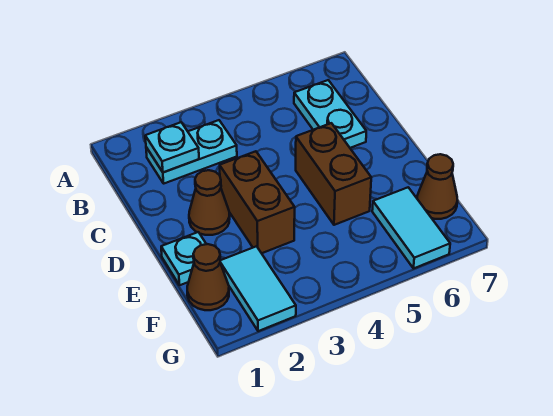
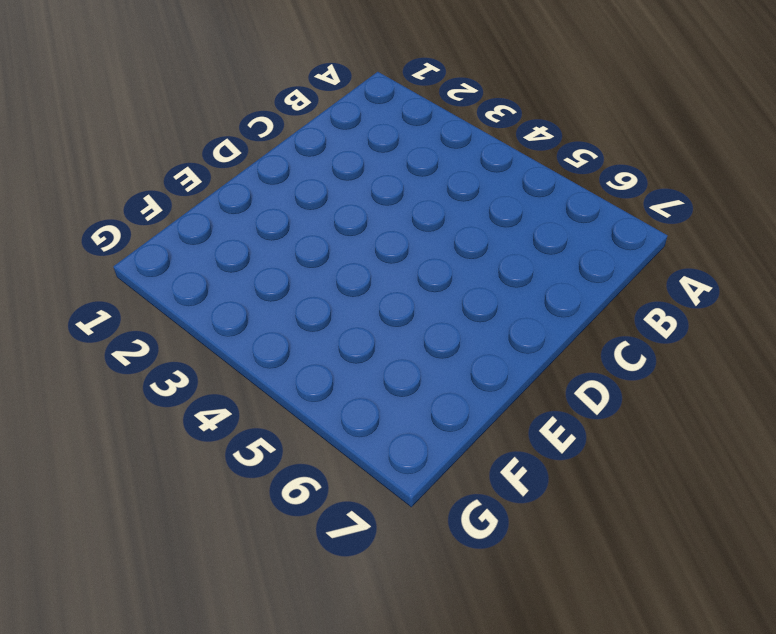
none -> cyan plate B2:B3 level 1
none -> cyan plate B6:C6 level 1

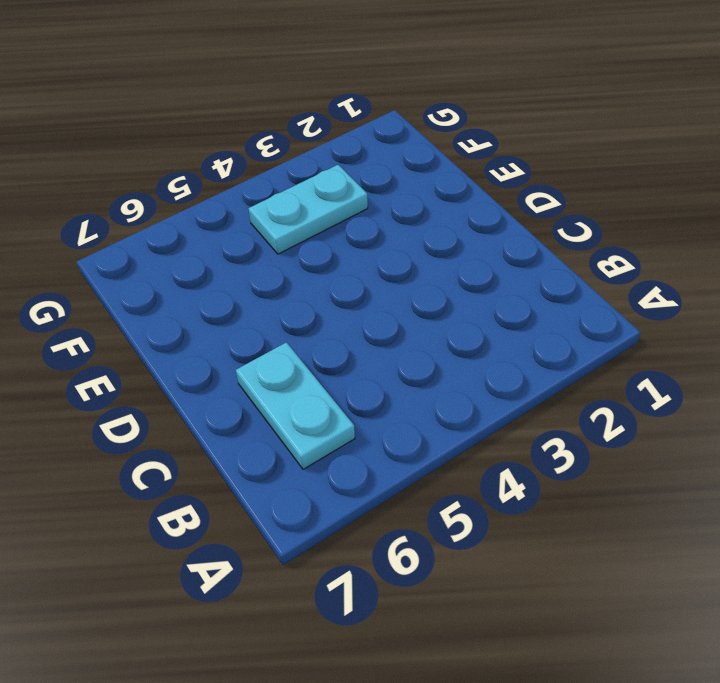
cyan plate F3:F4 level 1 -> cyan plate B2:B3 level 1
none -> brown cone D2 level 1
none -> brown brick D3:E3 level 1

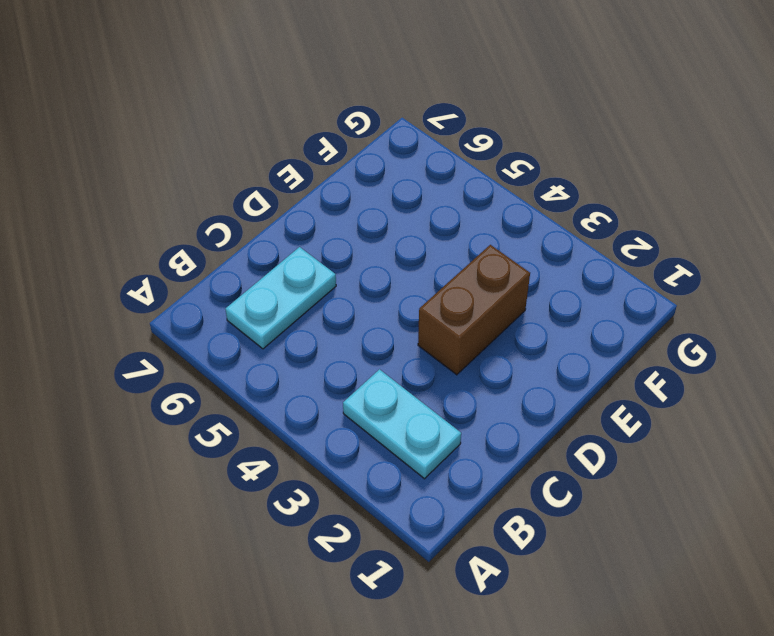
none -> brown cone D2 level 1
none -> brown brick D5:E5 level 1

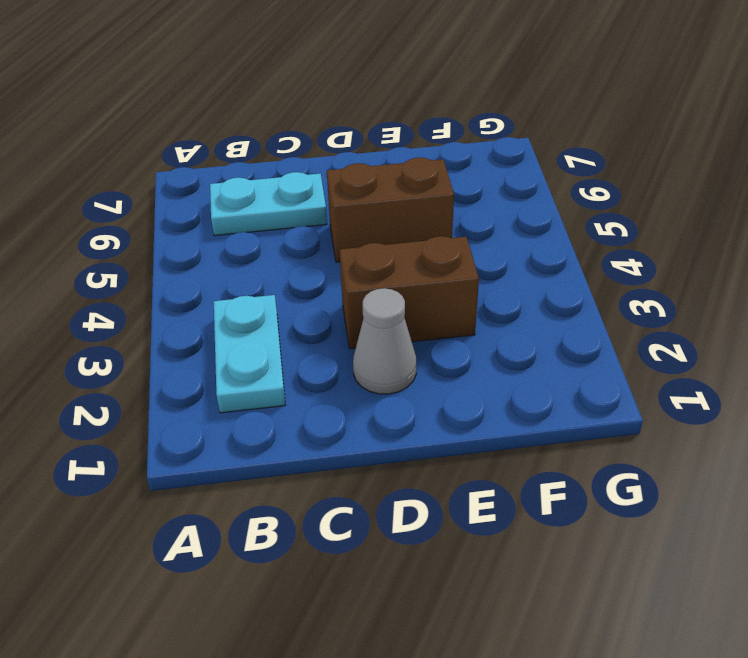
grey cone D2 level 1 -> brown cone D2 level 1
none -> cyan plate E1 level 1
none -> brown cone F1 level 1

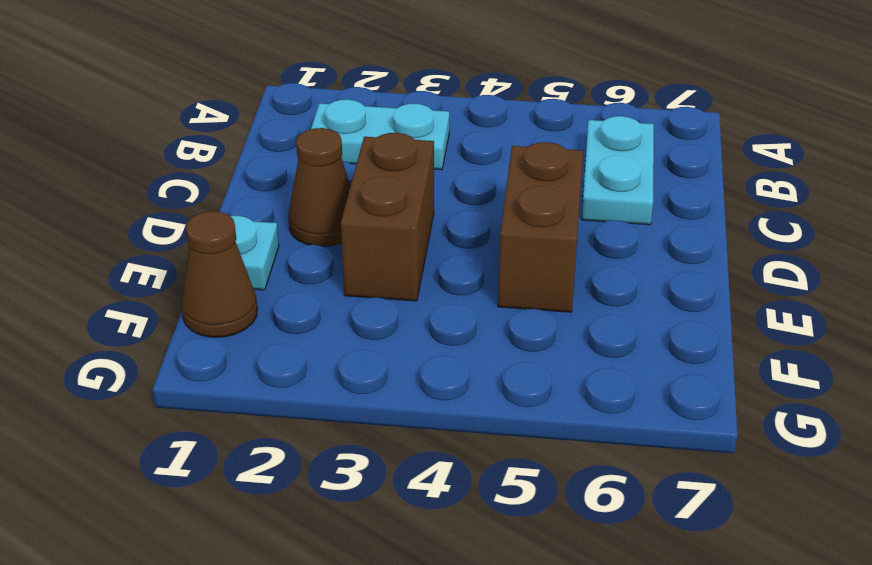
none -> cyan tile F2:G2 level 1
none -> cyan tile F6:G6 level 1

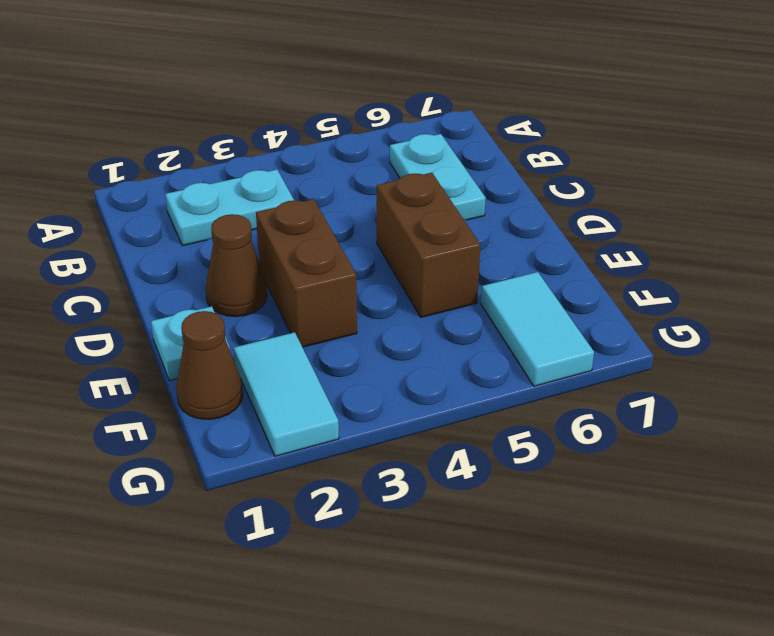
none -> brown cone F7 level 1
none -> cyan plate B2 level 2

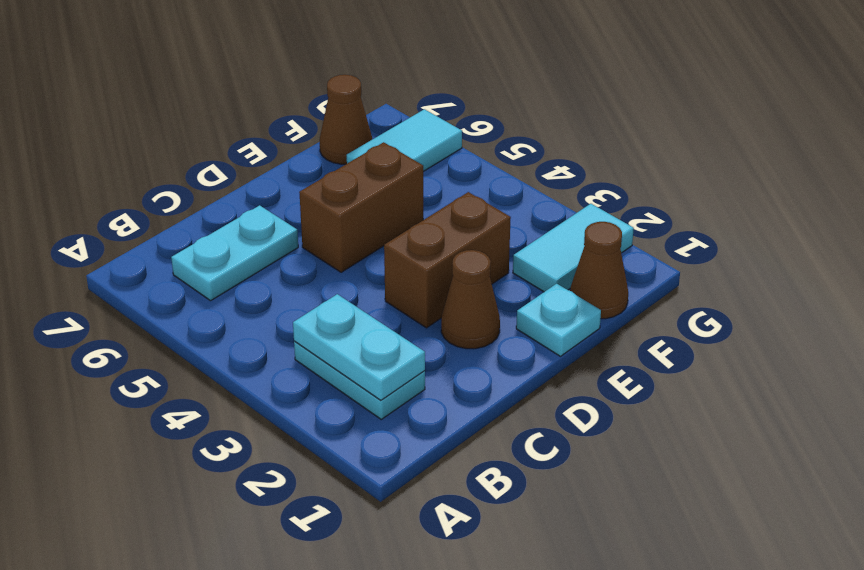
cyan plate B2:B3 level 2 -> cyan plate B2 level 2

